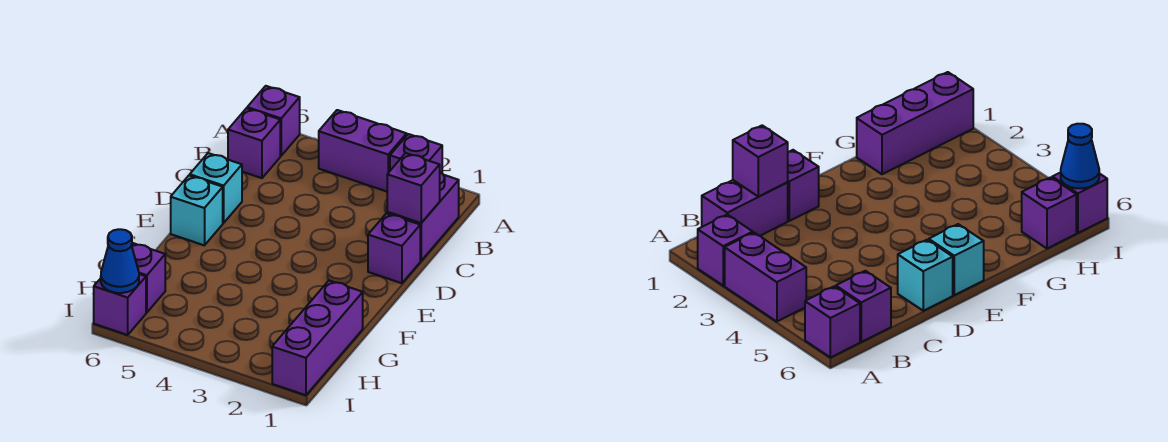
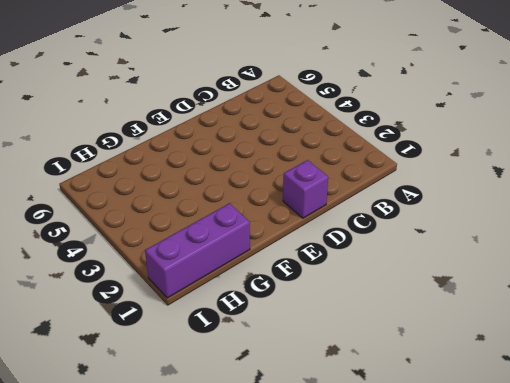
none -> purple brick A2 level 1
none -> purple brick A3:A4 level 1
none -> purple brick A6 level 1

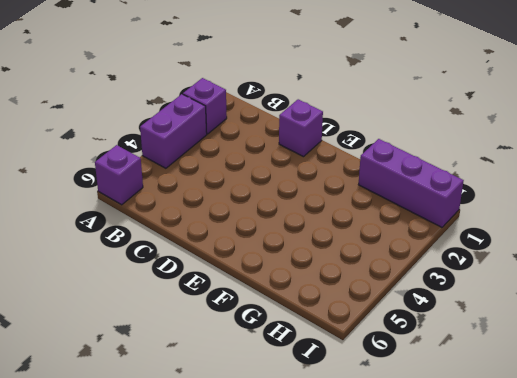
none -> purple brick B1:C1 level 1
none -> purple brick B6 level 1
none -> cyan brick D6 level 1

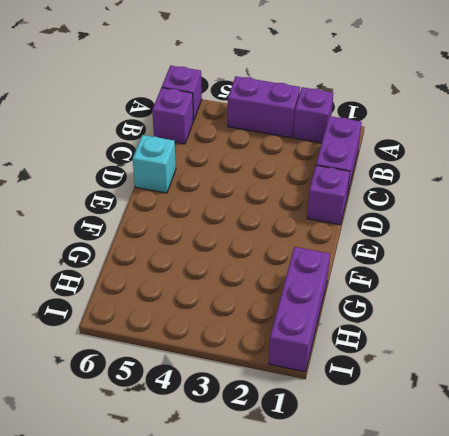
none -> cyan brick E6 level 1
none -> purple brick H6 level 1
none -> purple brick I6 level 1

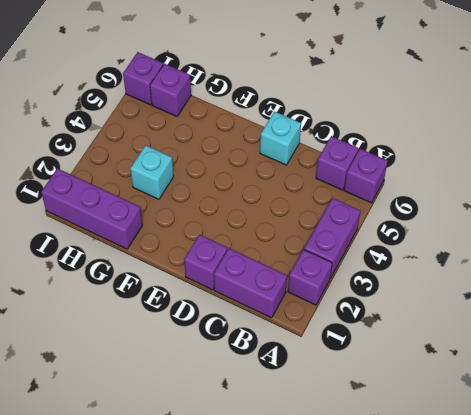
cyan brick G3 level 1 -> cyan brick E6 level 1
none -> purple brick C1 level 2
none -> blue cone I6 level 2

